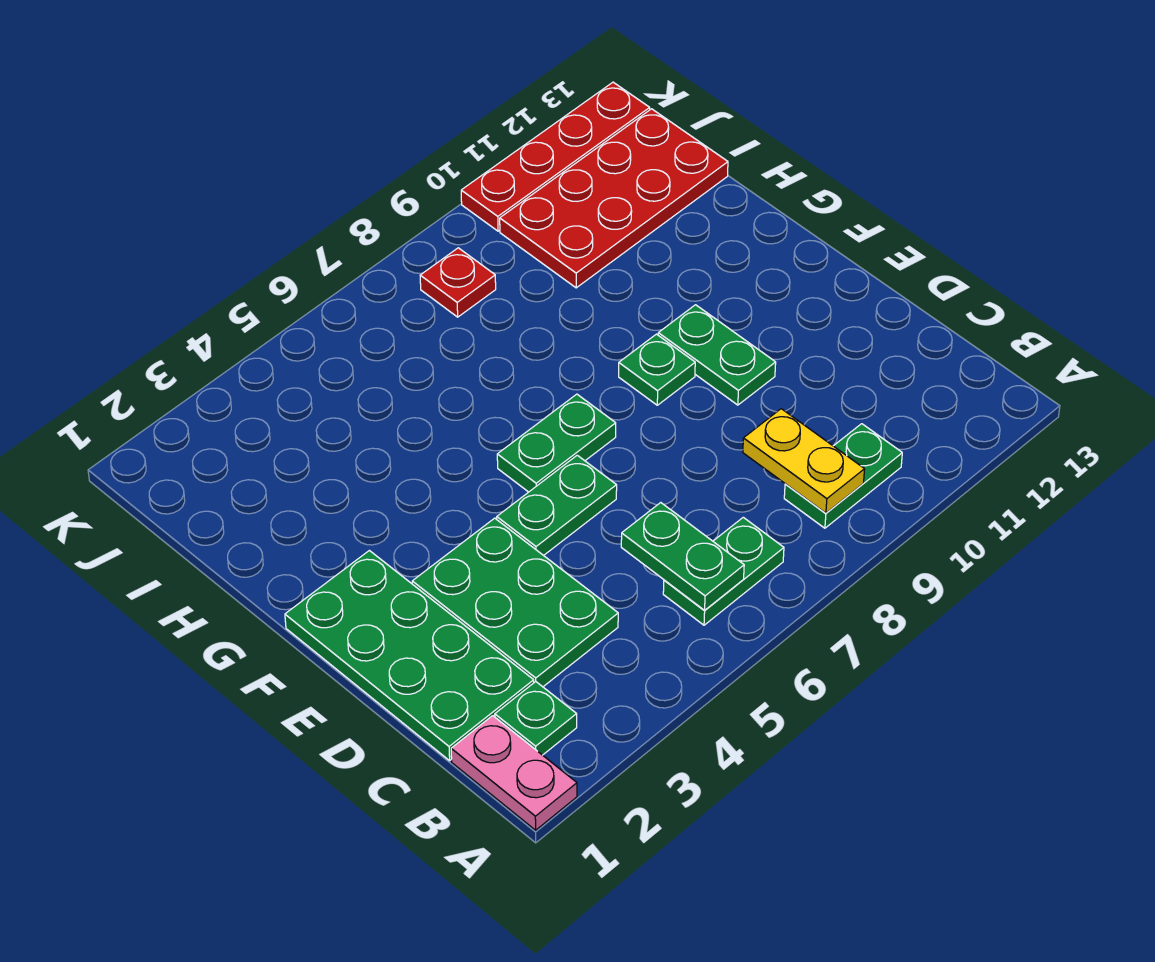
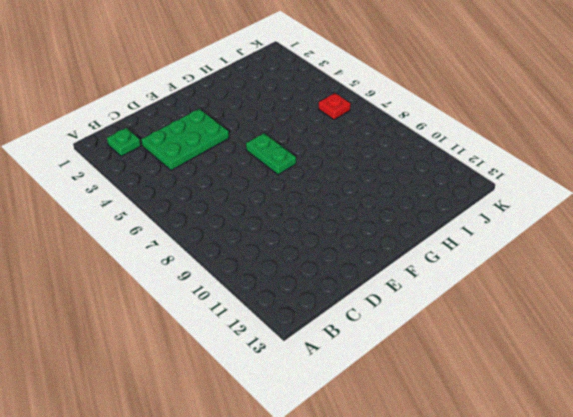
red plate J6 level 1 -> red plate J8 level 1
none -> pink plate A1:B1 level 1
none -> green plate B6:B7 level 1
none -> green plate B9:B10 level 1

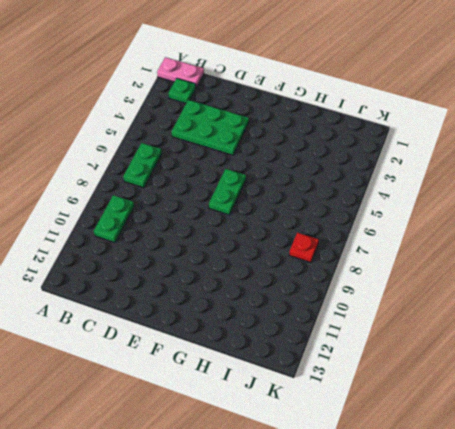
none -> green plate C1:F2 level 1
none -> green plate E5:E6 level 1
none -> green plate E10:F10 level 1

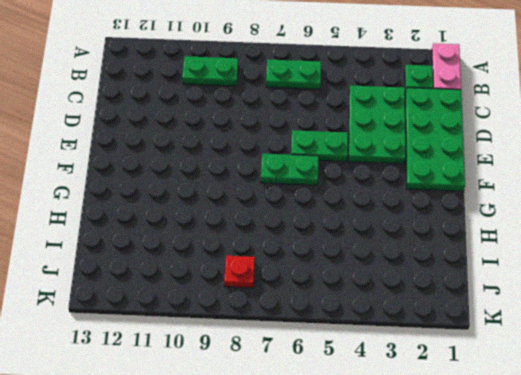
none -> green plate E10:F10 level 1
none -> green plate F9 level 1
none -> red plate I10:J13 level 1

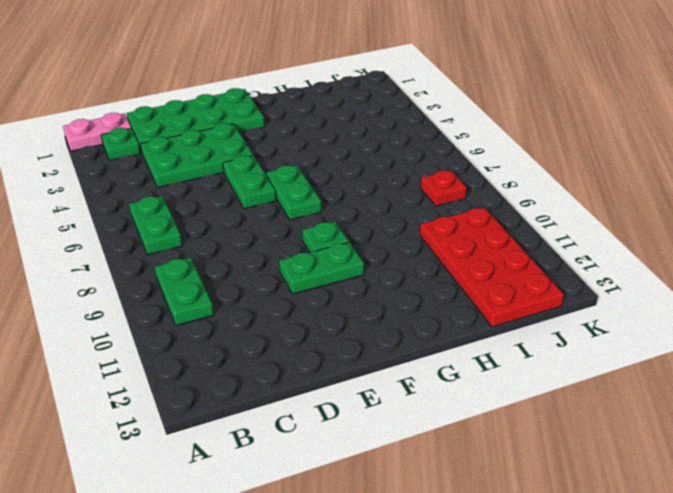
none -> red plate K10:K13 level 1
none -> green plate B6:C6 level 2
none -> yellow plate B9:C9 level 2

